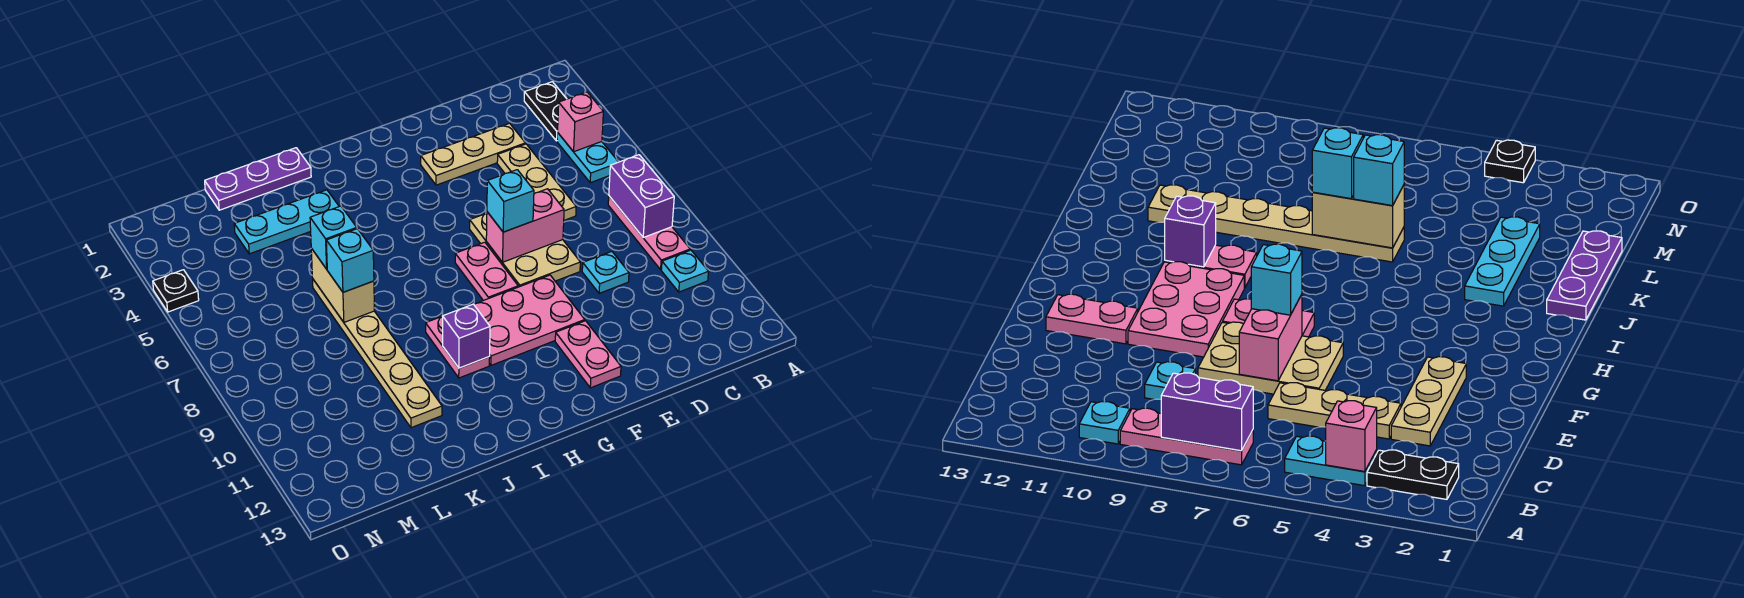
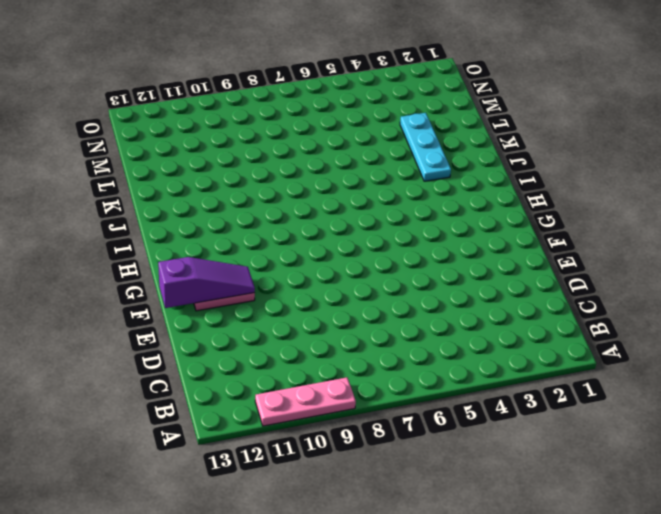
pink plate A9:A11 level 1 -> pink plate B7:B9 level 1
purple slope F11:F13 level 2 top 13 -> none
none -> black plate B2:B3 level 1
none -> cyan plate B4:B5 level 1
none -> cyan plate B10 level 1

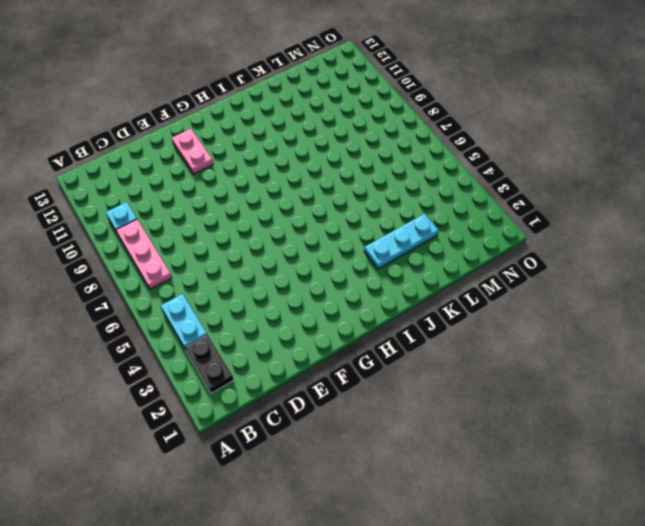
none -> tan plate D3:F3 level 1
none -> tan plate D4:D6 level 1
none -> cyan plate D9 level 1

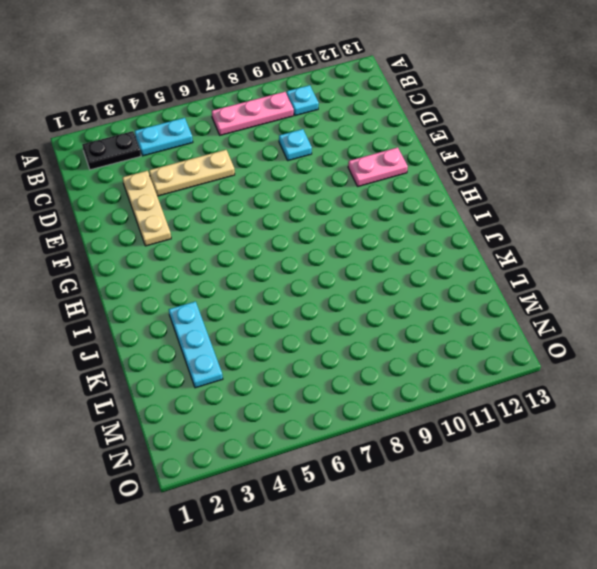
none -> tan plate E6:F8 level 1
none -> pink plate F9:H10 level 1
none -> pink plate G7:G8 level 1

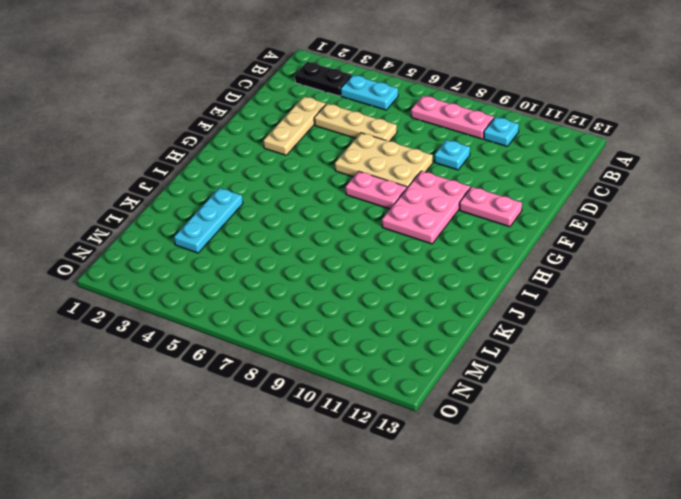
none -> pink plate I9:I10 level 1
none -> purple plate J1:L1 level 1
none -> tan plate K6:K11 level 1

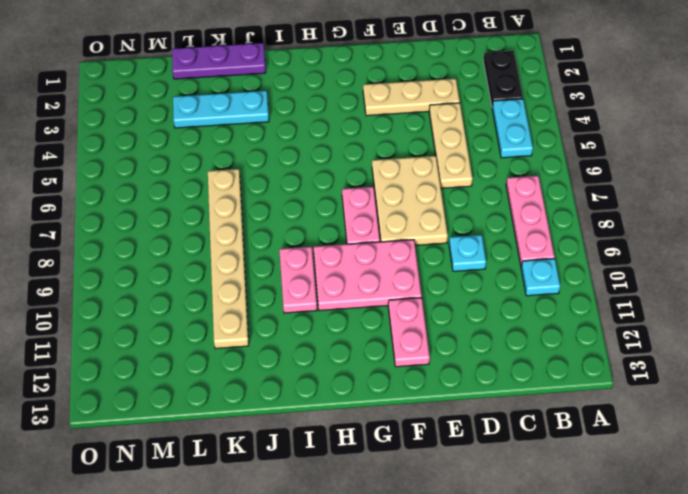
none -> black plate O4 level 1
none -> pink brick B4 level 2
none -> purple brick B7:B8 level 2

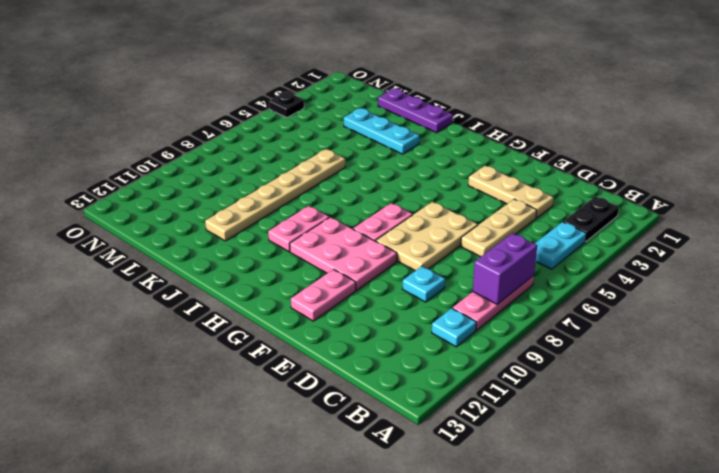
none -> pink brick B4 level 2
none -> pink brick E7:F7 level 2
none -> purple brick I10 level 2

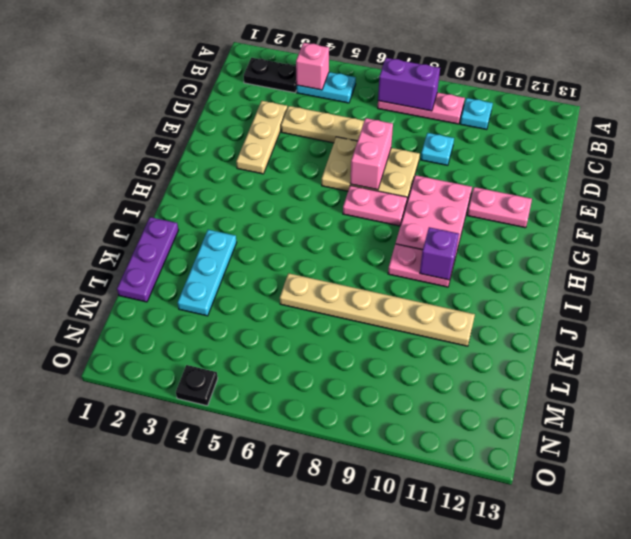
none -> tan brick K6:K7 level 2
none -> cyan brick F7 level 3
none -> cyan brick K6 level 3

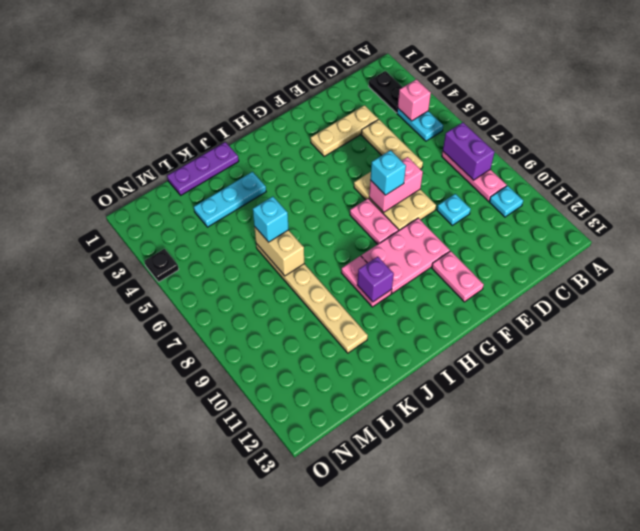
none -> cyan brick K7 level 3

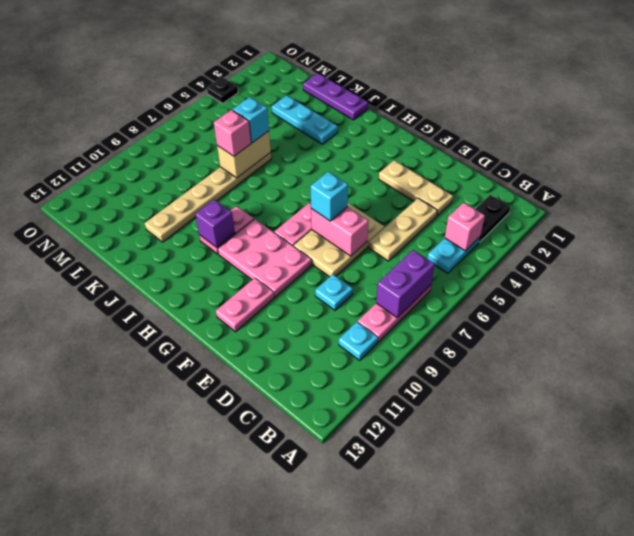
pink brick K7 level 3 -> cyan brick K7 level 3

